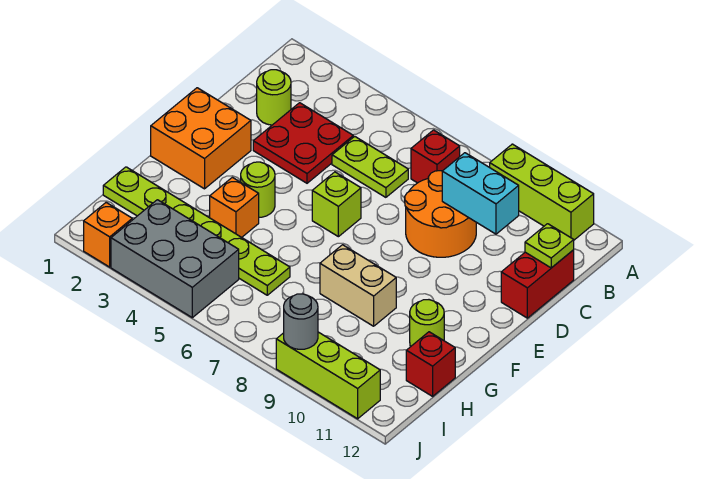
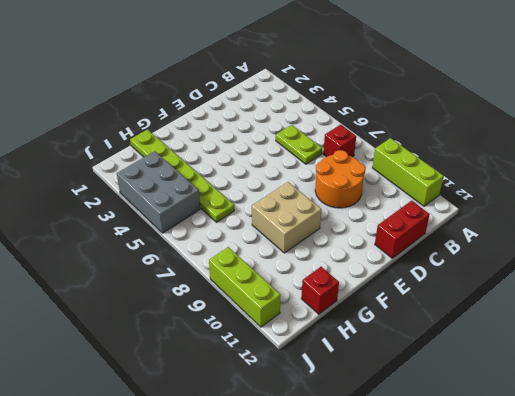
tan brick F8:G9 level 1 -> tan brick G8:G9 level 1
none -> lime round brick C2 level 1
none -> red plate C3:D4 level 1
none -> orange brick E1:F2 level 1

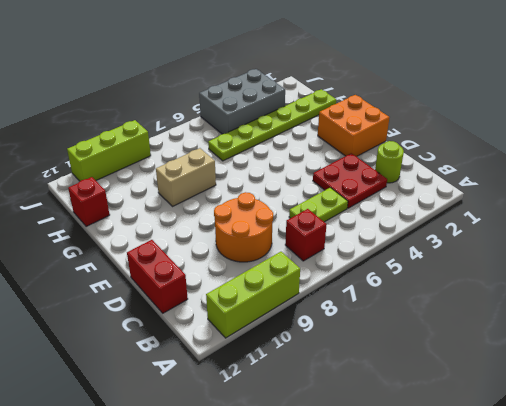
none -> lime brick E6 level 1
none -> lime round brick F4 level 1
none -> orange brick G4 level 1

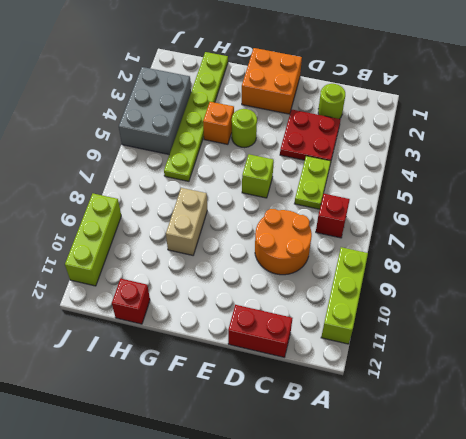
none -> lime round brick G11 level 1
none -> orange brick J2 level 1
none -> cyan brick C9:C10 level 2

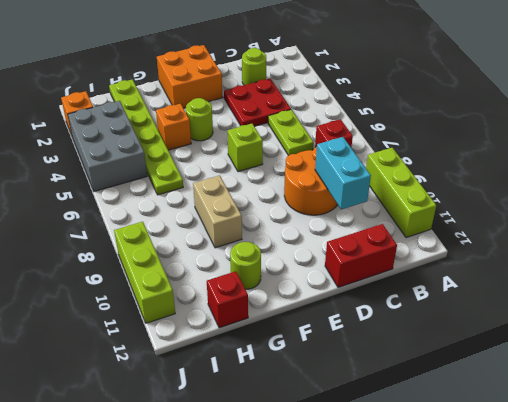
none -> lime plate C12 level 2
none -> grey round brick J9 level 2

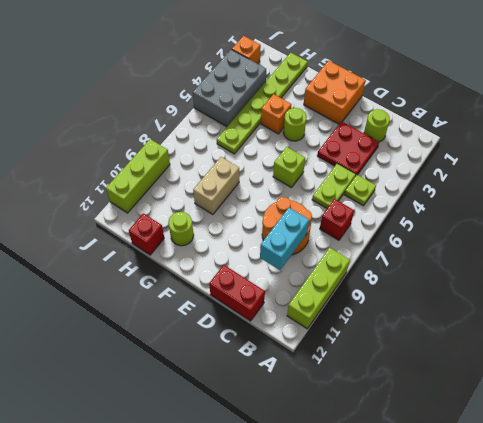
lime plate B5 level 1 -> lime plate C12 level 2
none -> grey round brick J9 level 2

